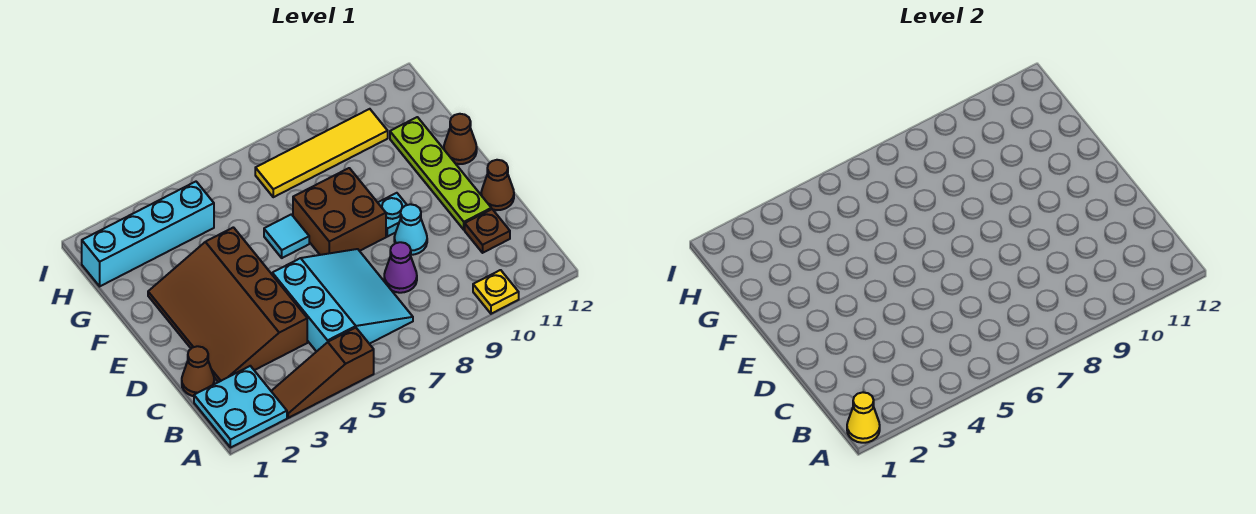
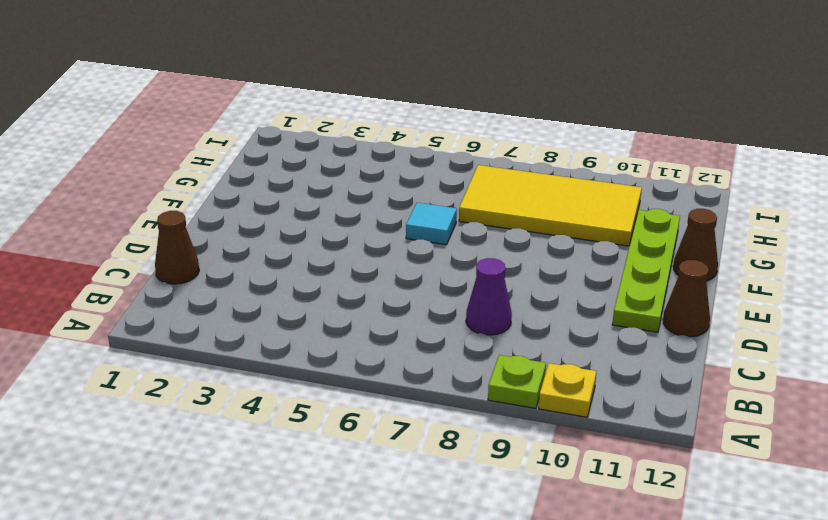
lime plate A9 level 1 -> none
yellow tile G7:H10 level 1 -> yellow tile H7:H10 level 1
none -> cyan plate A1:B2 level 1
none -> brown slope A3:A5 level 1 top 5
none -> cyan slope B5:D7 level 1 top 5

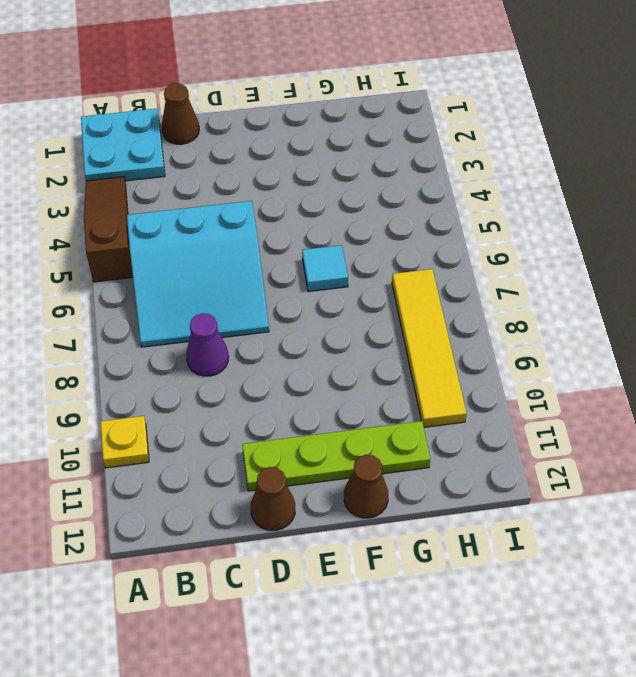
none -> brown slope C2:F4 level 1 top 4
none -> brown plate C11 level 1
none -> cyan cone D9 level 1

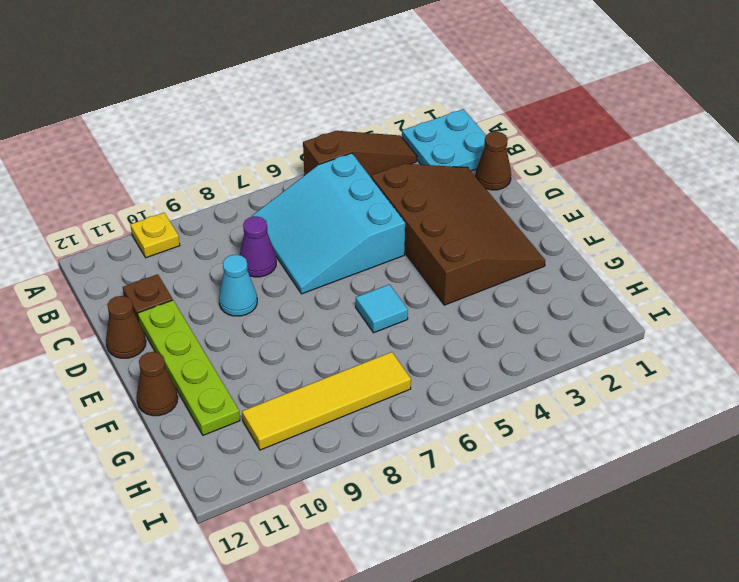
none -> brown brick E7:F8 level 1
none -> cyan plate E9 level 1
none -> cyan brick H1:H4 level 1

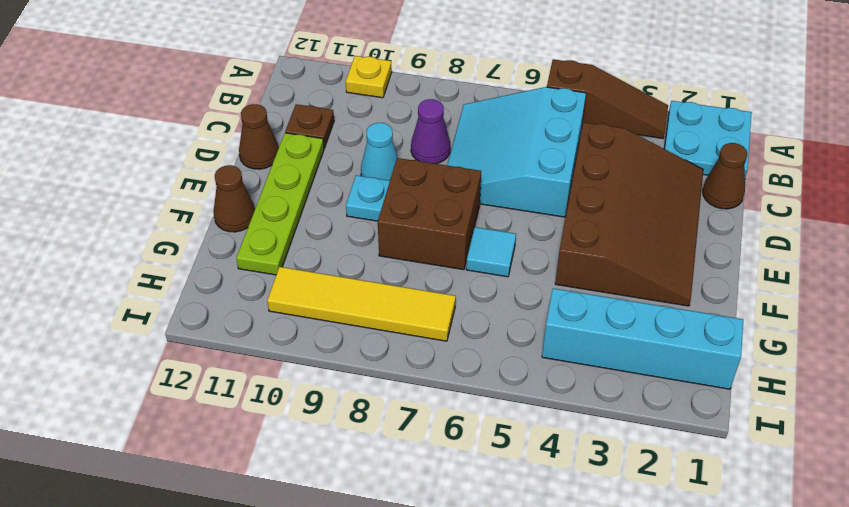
none -> yellow cone A1 level 2

